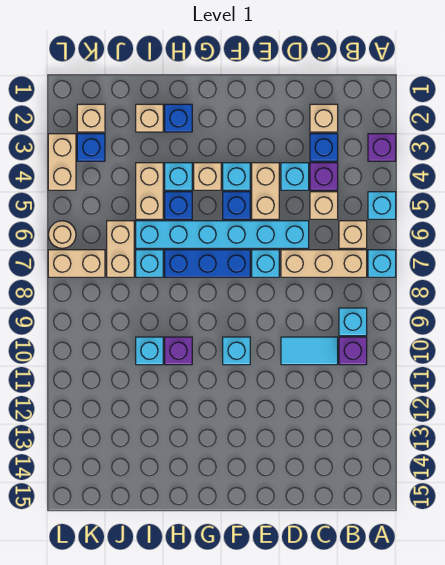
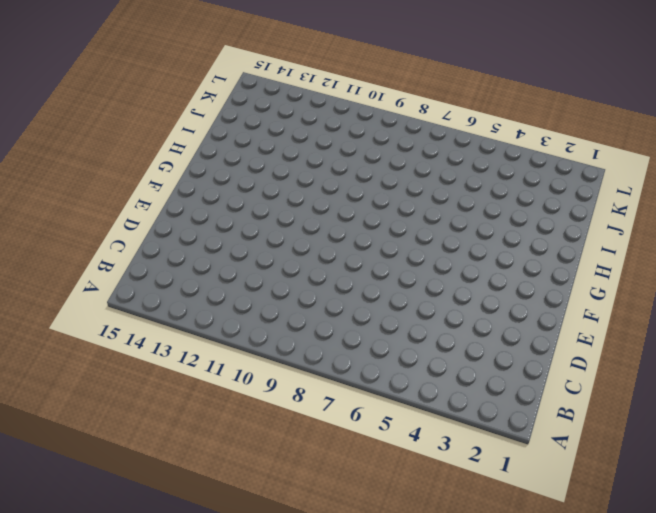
none -> purple brick A3 level 1
none -> cyan brick A5 level 1
none -> cyan brick A7 level 1
none -> tan brick B6 level 1

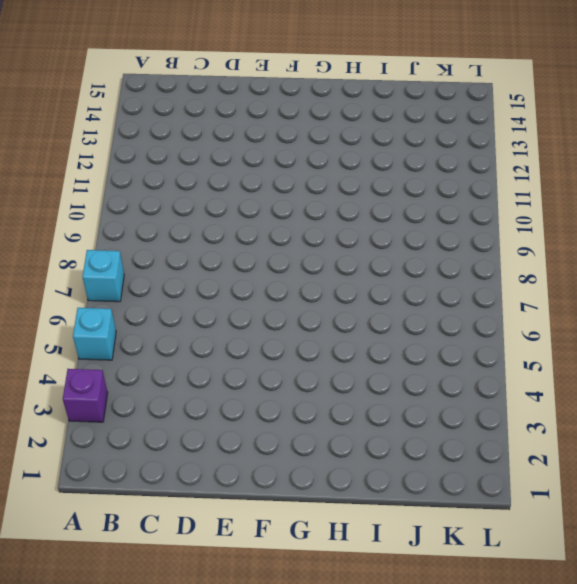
none -> tan brick B6 level 1
none -> tan brick B7:D7 level 1
none -> cyan brick B9 level 1
none -> purple brick B10 level 1

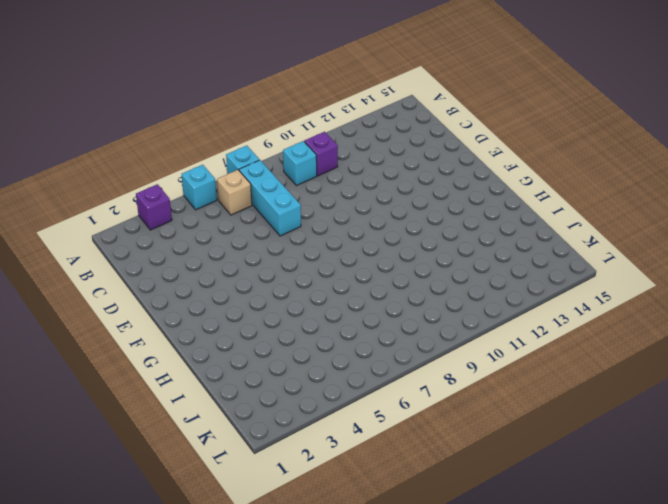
cyan brick B7:D7 level 1 -> tan brick B7:D7 level 1
none -> tan brick C2 level 1
none -> blue brick C3 level 1
none -> purple brick C4 level 1
none -> tan brick C5 level 1

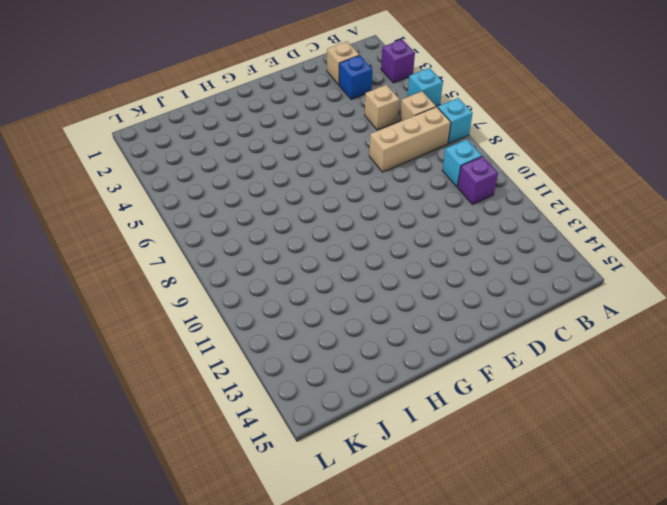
none -> purple brick C4 level 1
none -> cyan tile C10:D10 level 1
none -> cyan brick D4 level 1
none -> cyan brick D6:I6 level 1

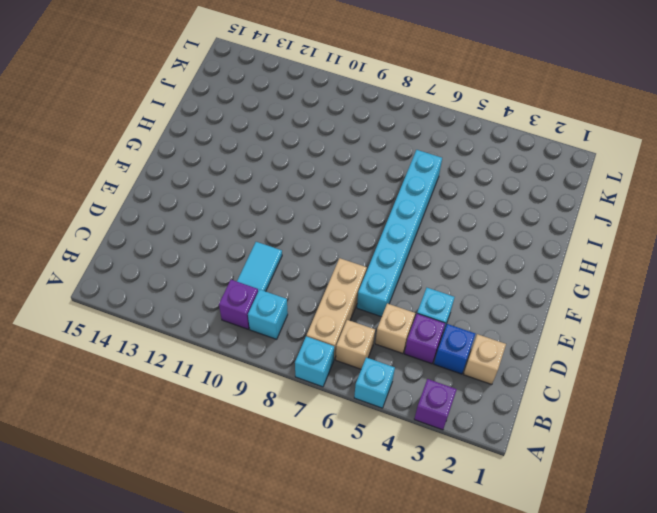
none -> tan brick E4:E5 level 1
none -> cyan brick E7 level 1
none -> cyan brick F4 level 1
none -> blue brick F5 level 1

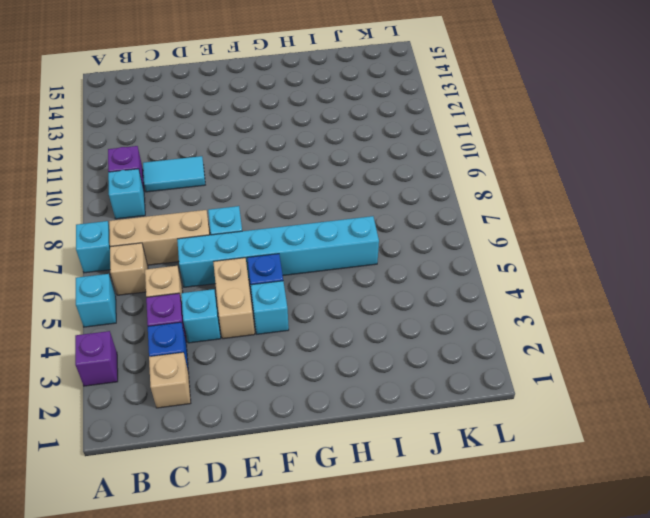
none -> blue brick F7:H7 level 1
none -> cyan brick F10 level 1
none -> tan brick G4 level 1
none -> blue brick H2 level 1

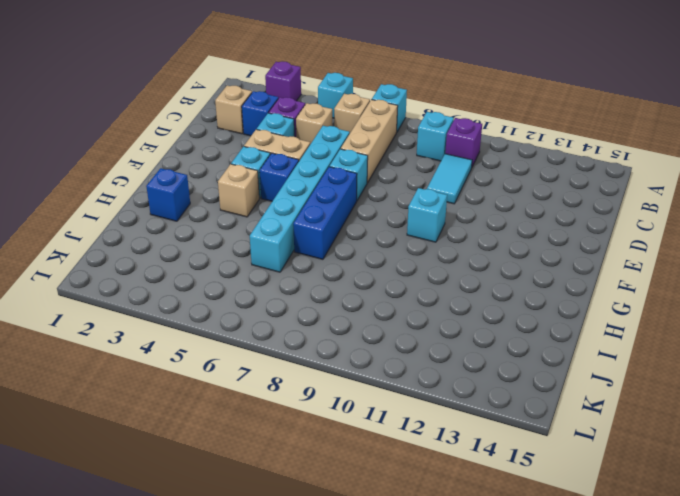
none -> cyan brick H4 level 1
none -> blue brick H5 level 1
none -> purple brick H10 level 1
none -> tan brick I2 level 1

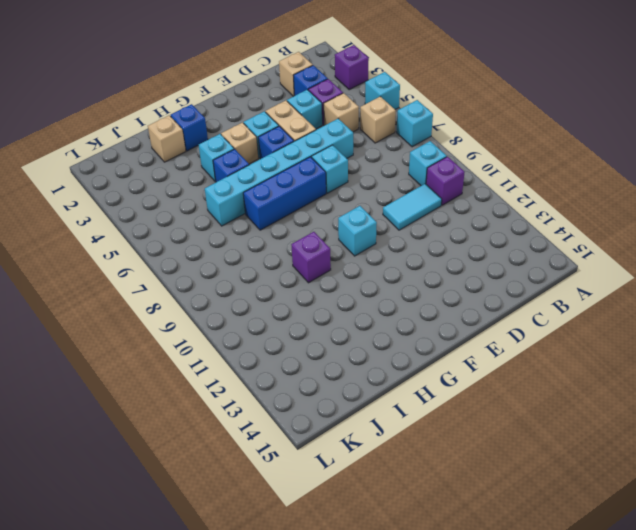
none -> tan brick B7:D7 level 1
none -> tan brick I4:I5 level 1
none -> cyan brick I7 level 1
none -> cyan brick I10 level 1

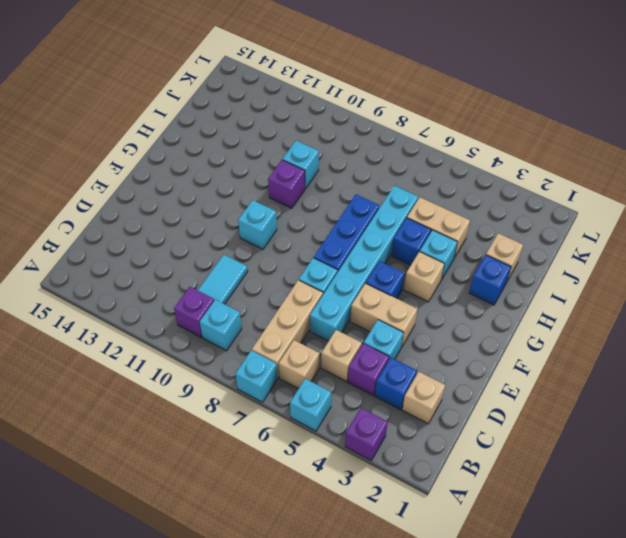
none -> cyan brick F4 level 1
none -> cyan brick I7 level 1
none -> tan brick J6:J7 level 1
none -> tan brick K2 level 1

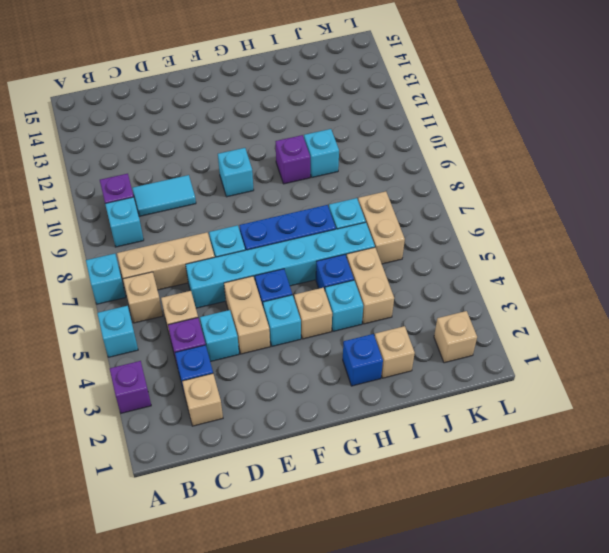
none -> blue brick K3 level 1
none -> tan brick K7:L7 level 1
none -> tan brick L3:L4 level 1
none -> tan round brick L6 level 1

